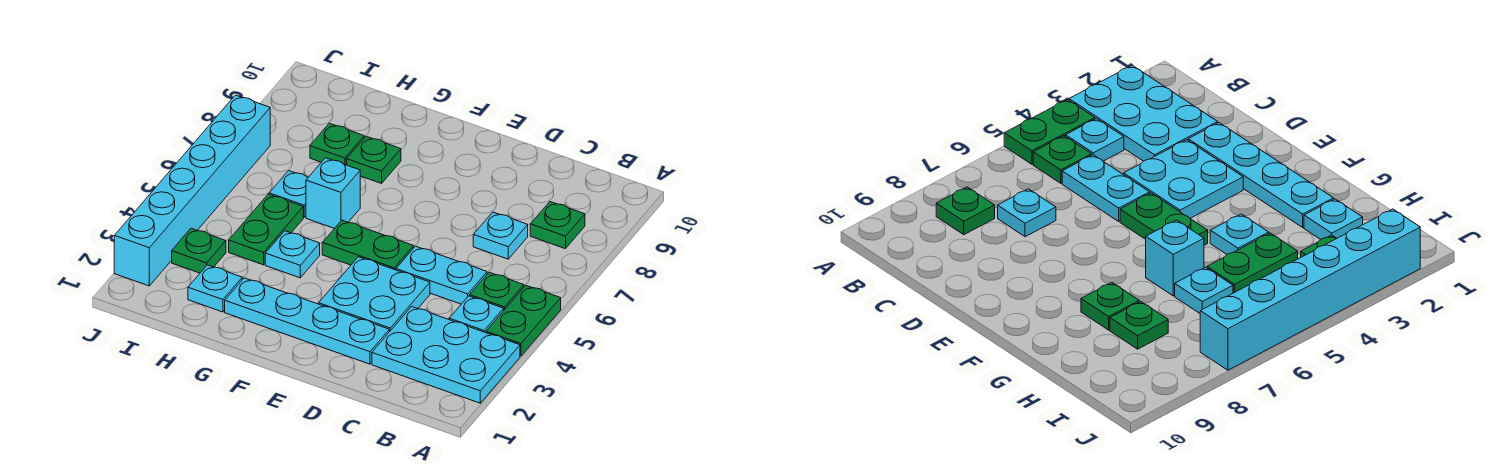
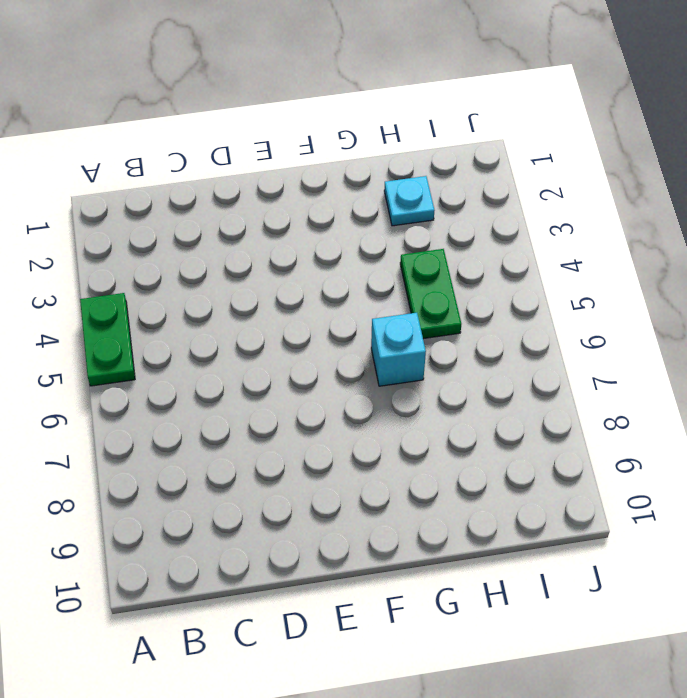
none -> cyan plate A2:C3 level 1
none -> cyan plate B4 level 1
none -> green plate B5 level 1

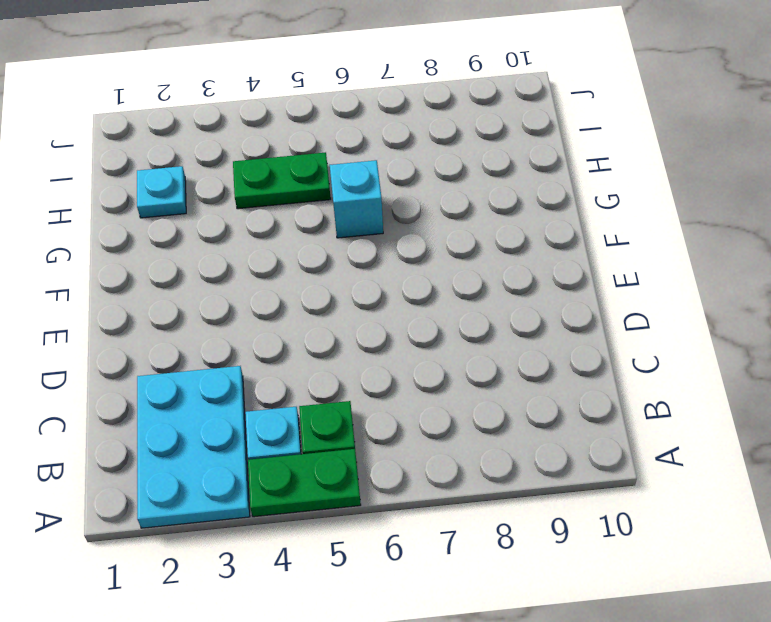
none -> green plate B8 level 1
none -> cyan plate C5:D5 level 1
none -> cyan plate C7 level 1

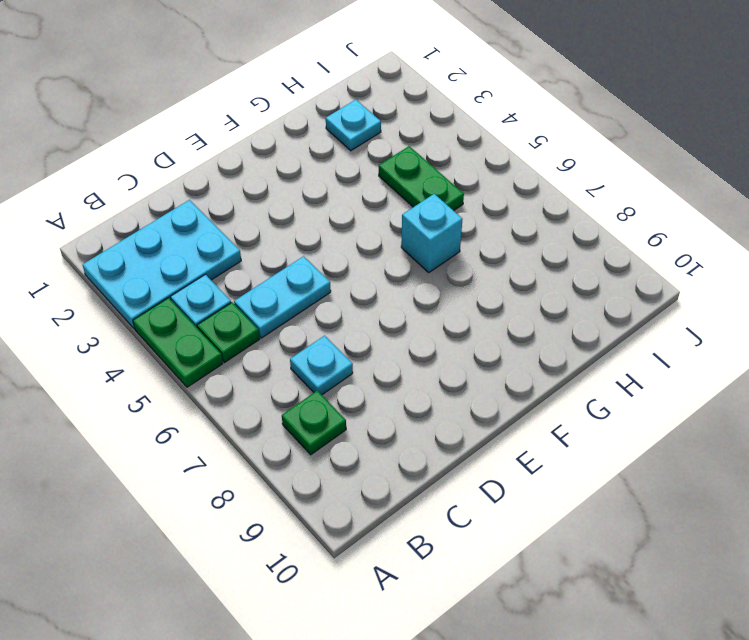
none -> cyan plate D2:G2 level 1
none -> cyan plate D3:E4 level 1
none -> green plate E5:F5 level 1

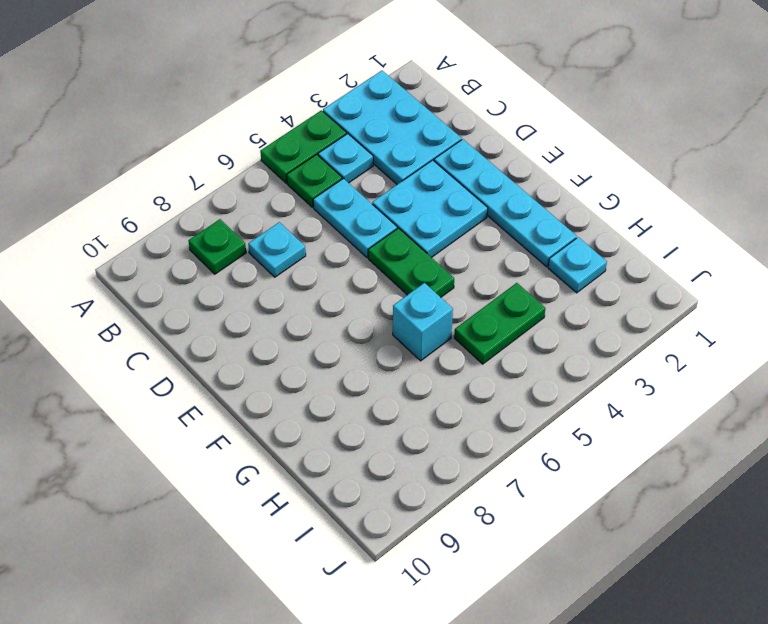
none -> cyan plate G4 level 1
none -> green plate G8 level 1
none -> cyan plate H6 level 1

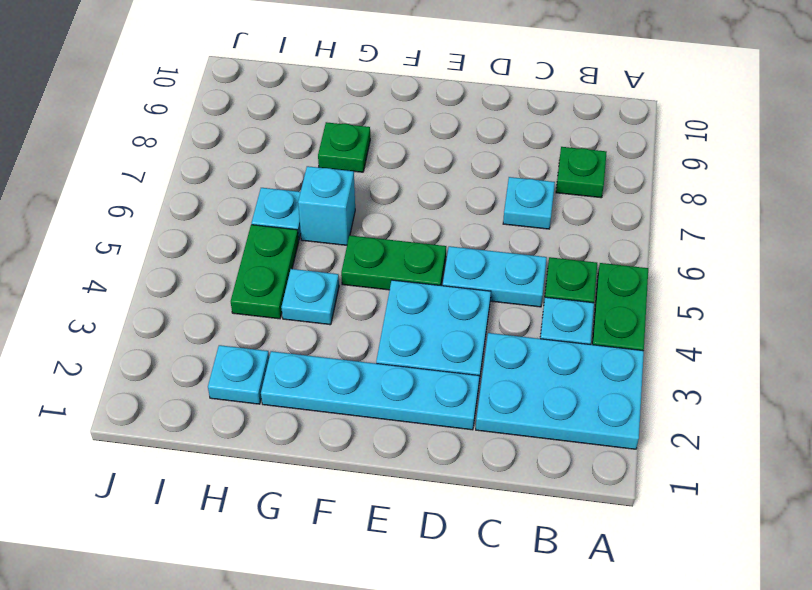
none -> green plate H8 level 1
none -> green plate I3 level 1
none -> cyan brick J2:J7 level 1

